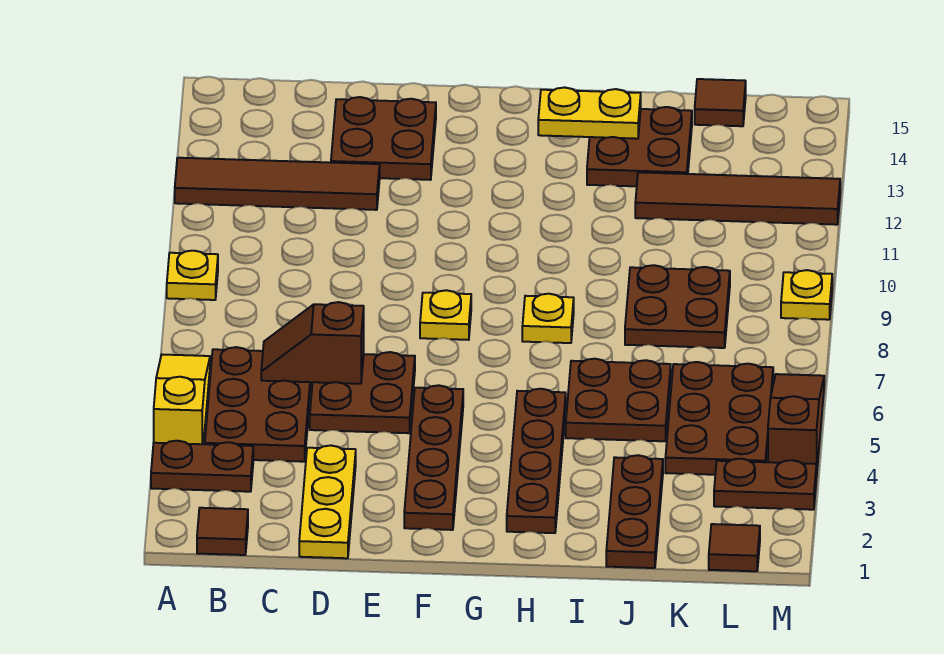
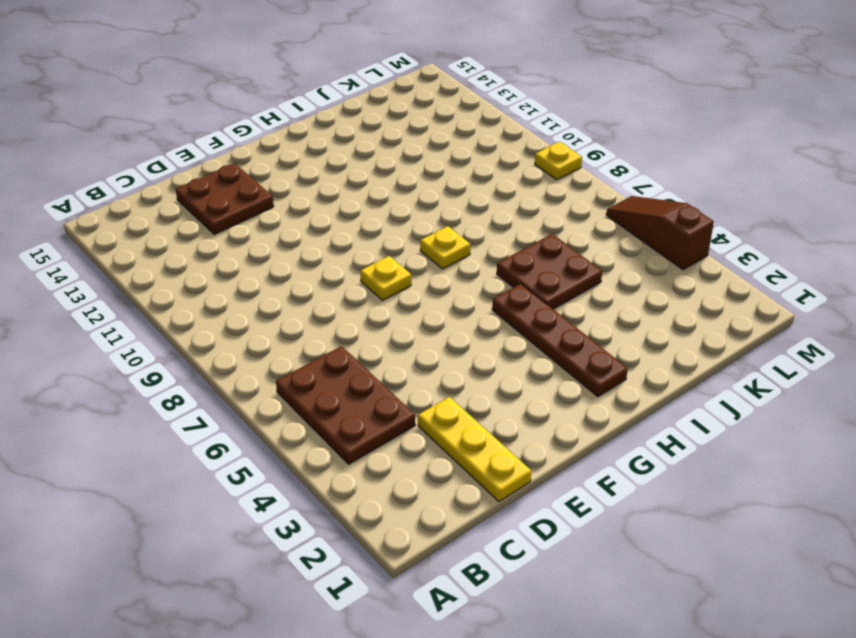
none -> brown plate A3:B3 level 1
none -> yellow slope A4:A6 level 1 top 4
none -> yellow plate A9 level 1

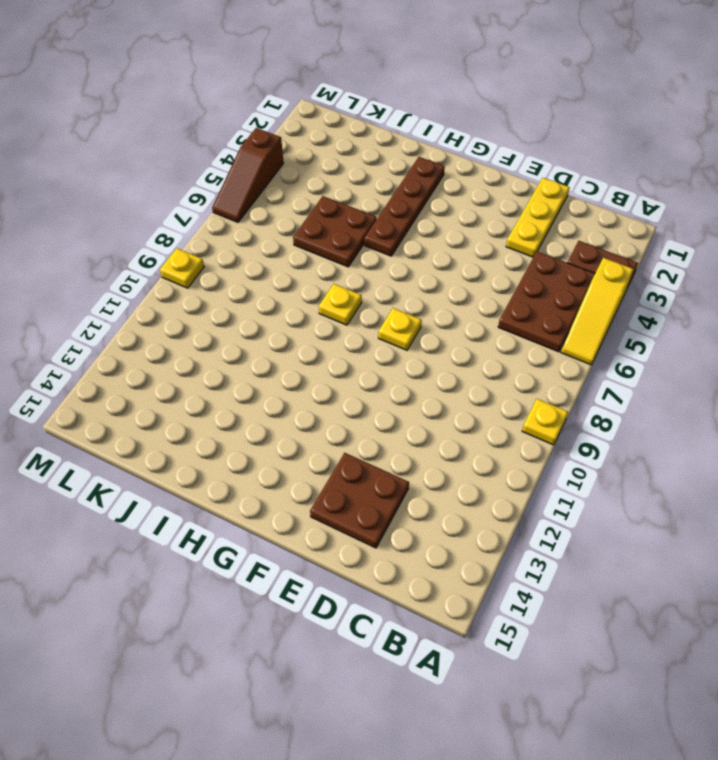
none -> brown tile A12:D12 level 1
none -> brown tile B1 level 1
none -> brown plate D5:E6 level 1

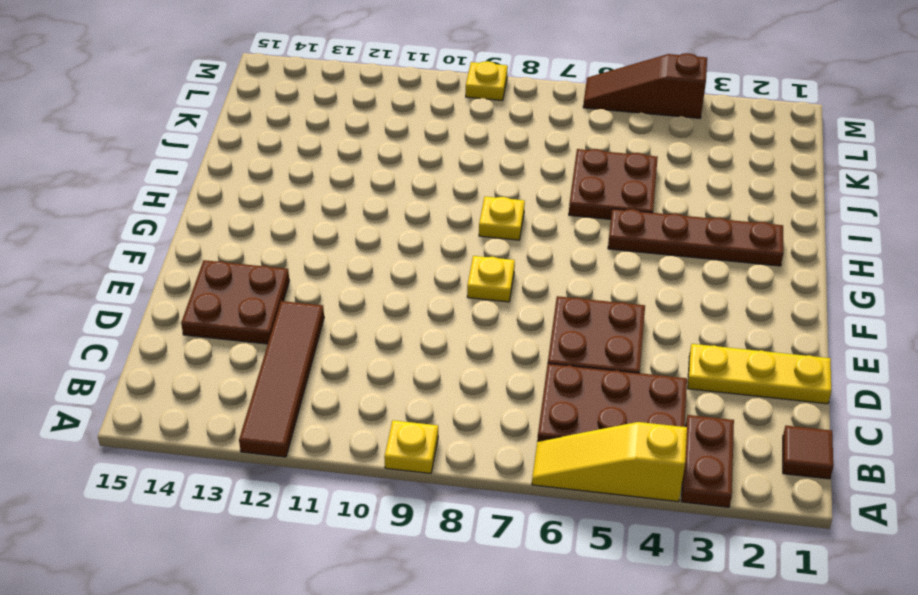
none -> brown plate F2:F5 level 1
none -> brown plate I13:J14 level 1
none -> brown plate J1:J3 level 1

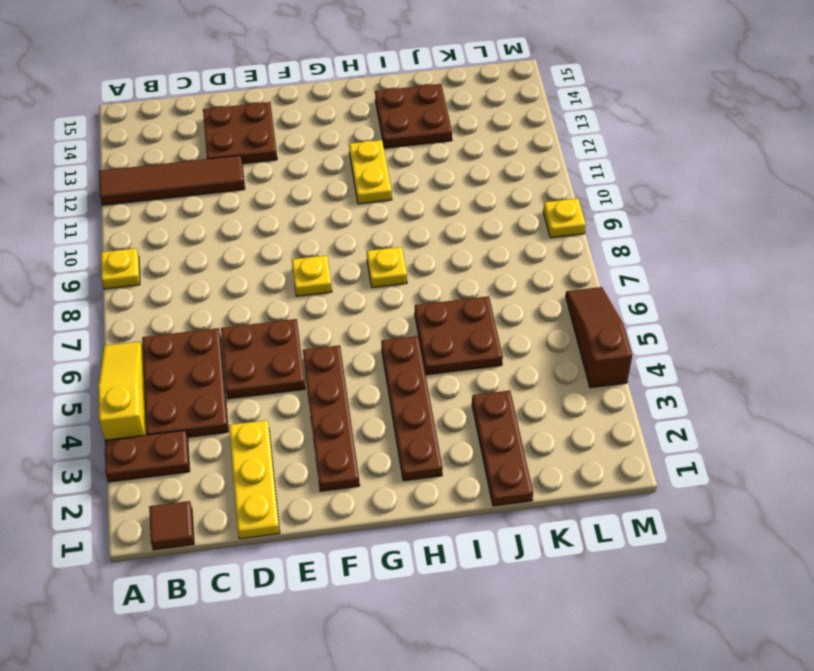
yellow plate H11:H12 level 1 -> yellow plate H14:I14 level 2
none -> brown plate J8:K9 level 1
none -> brown tile J12:M12 level 1
none -> brown plate K4:L6 level 1

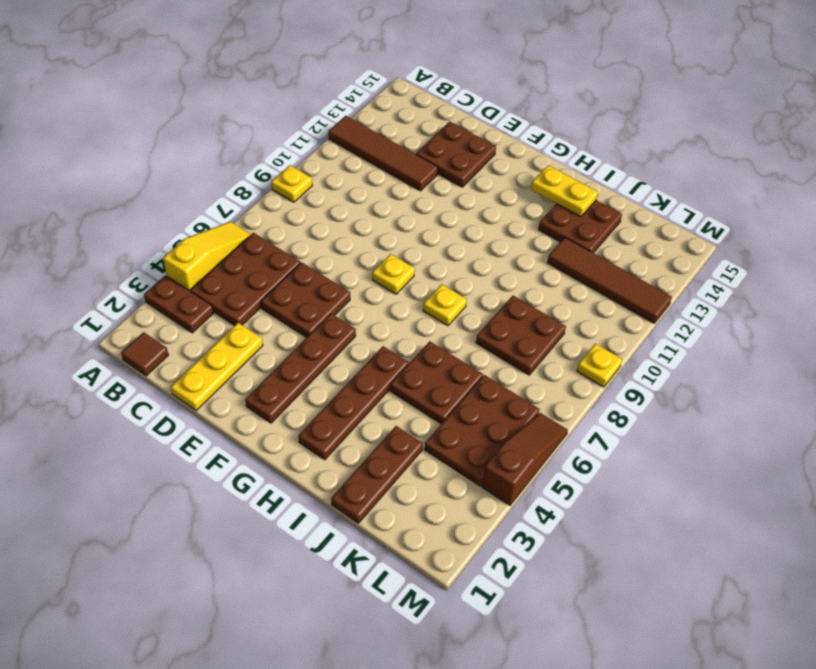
none -> brown tile K15 level 1
none -> brown tile L1 level 1
none -> brown plate L3:M3 level 1

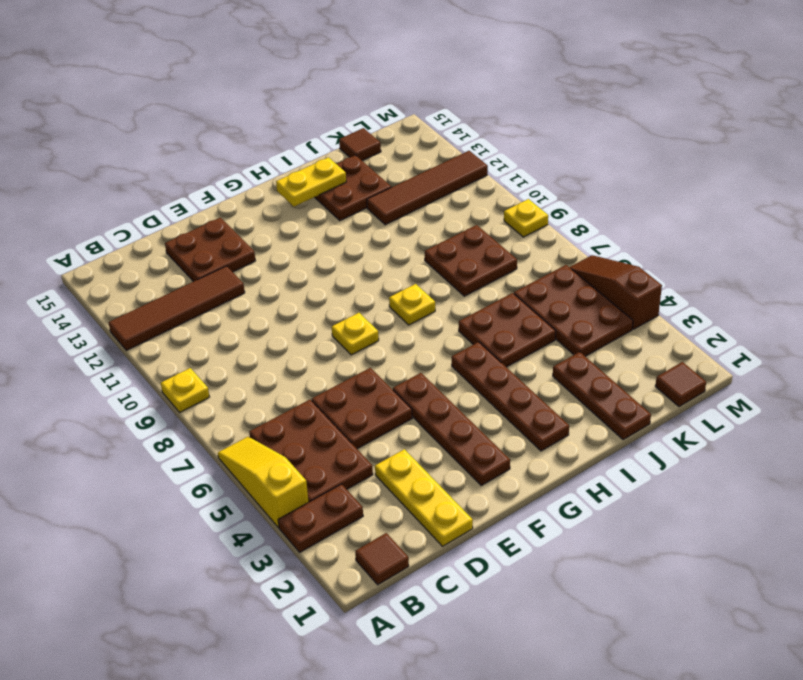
none -> brown plate L3:M3 level 1
none -> brown slope C6:D6 level 2 top D

